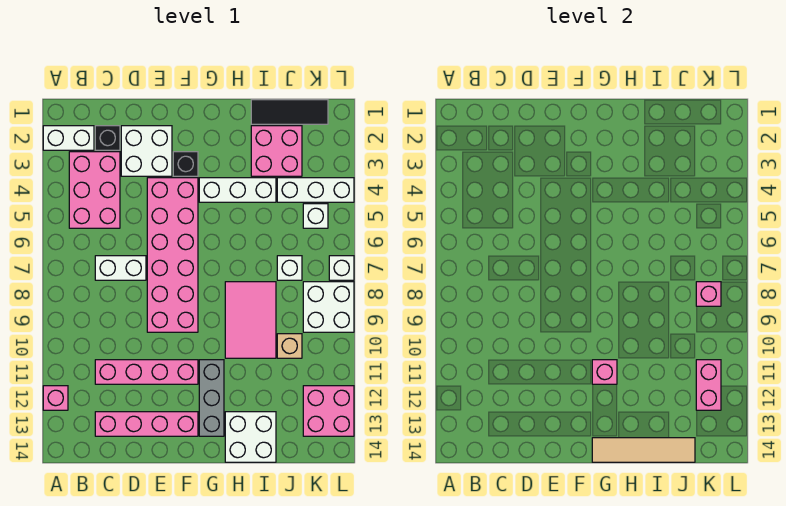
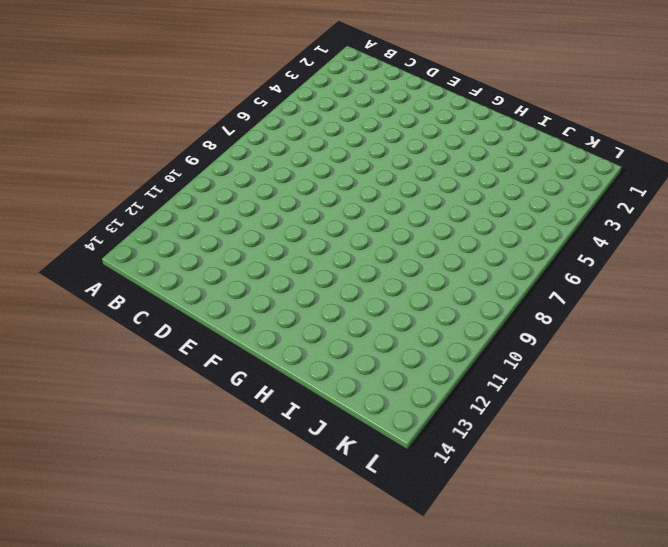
none -> white brick A2:B2 level 1
none -> pink brick A12 level 1
none -> pink brick B3:C5 level 1

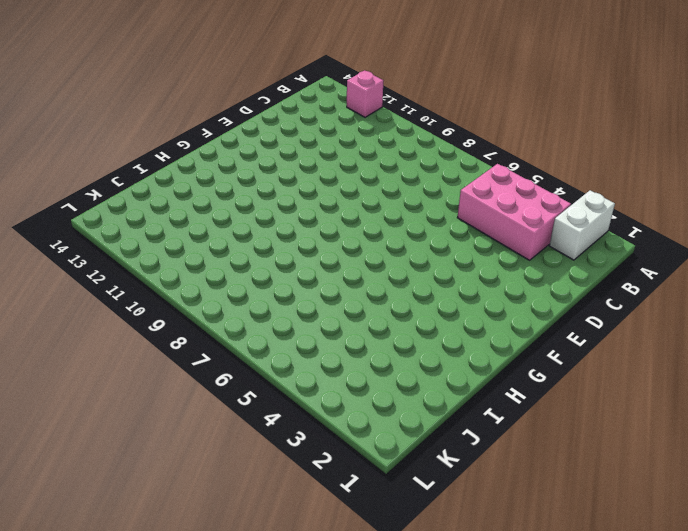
none -> black brick C2 level 1
none -> white brick C7:D7 level 1
none -> pink brick C11:F11 level 1

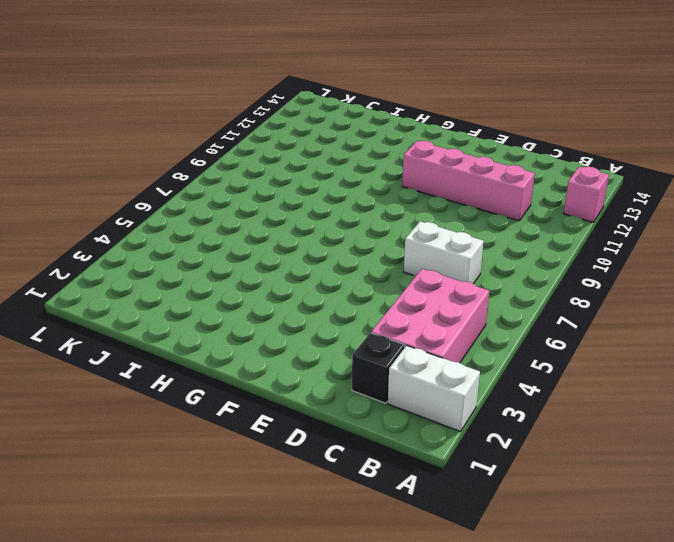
none -> pink brick C13:F13 level 1
none -> white brick D2:E3 level 1
none -> pink brick E4:F9 level 1

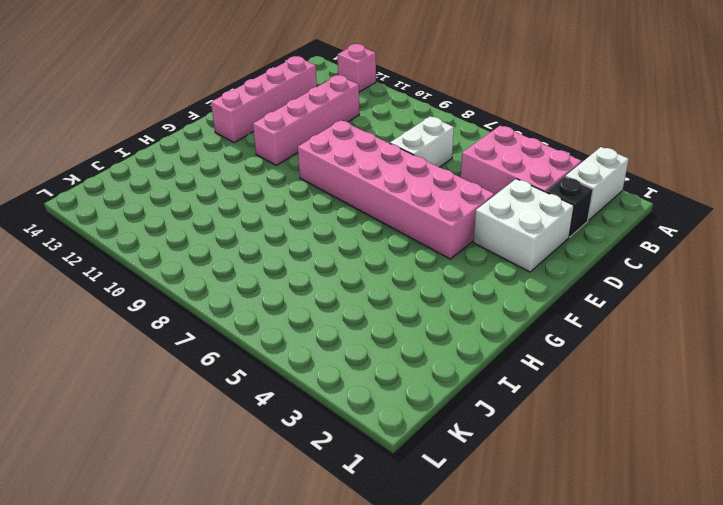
none -> black brick F3 level 1
none -> white brick G4:I4 level 1
none -> grey brick G11:G13 level 1

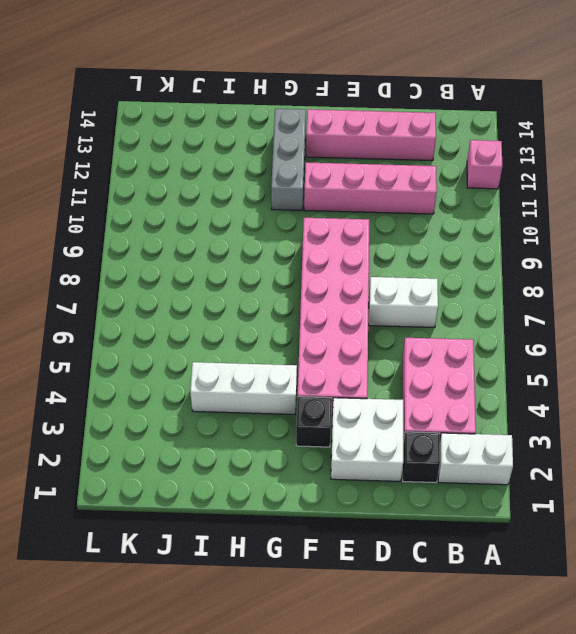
none -> pink tile H8:I10 level 1
none -> white brick H13:I14 level 1
none -> black tile I1:K1 level 1

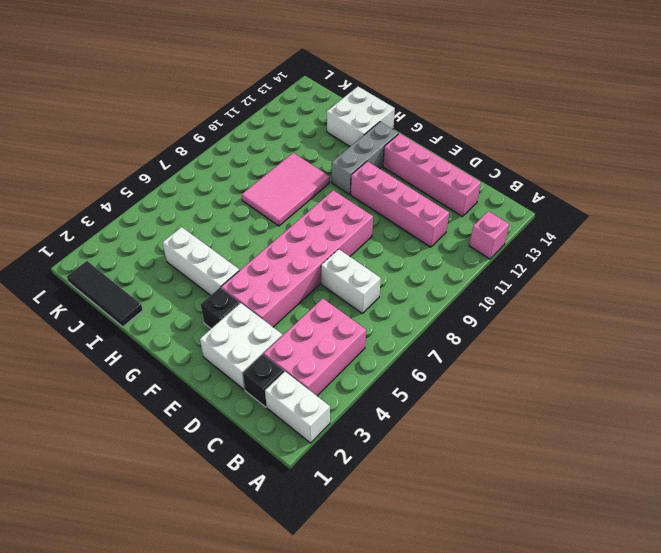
none -> pink brick I2:J3 level 1
none -> white brick J4:L4 level 1
none -> white brick J7 level 1

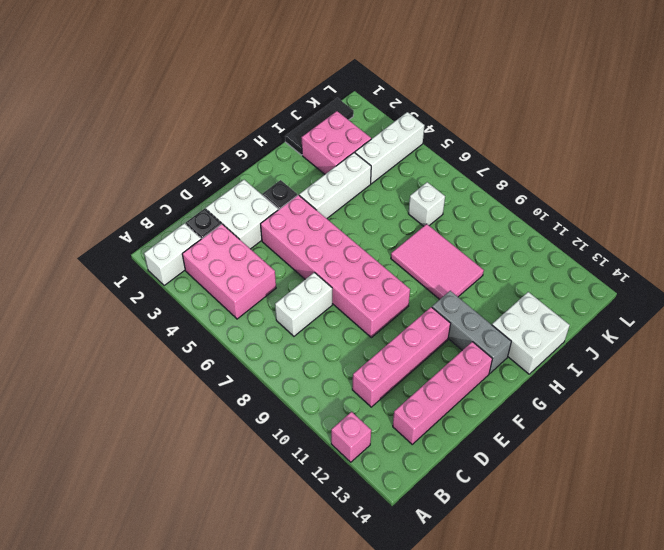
none -> tan brick J10 level 1
none -> white brick K5 level 1
none -> white brick K8:L9 level 1

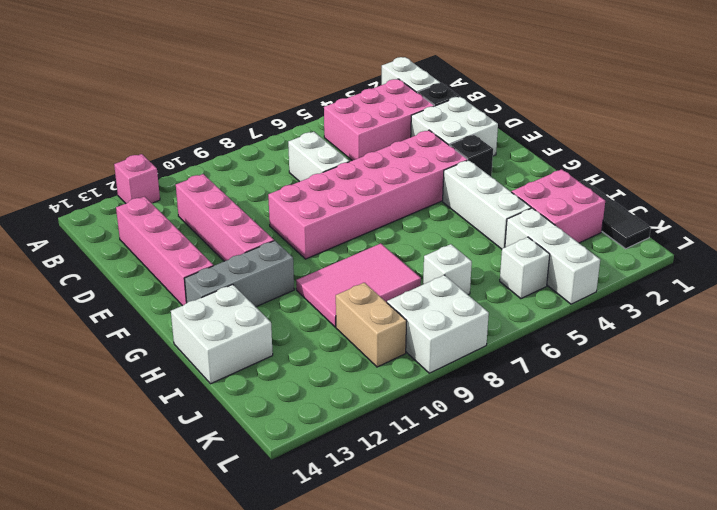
tan brick J10:K10 level 1 -> tan brick J10 level 1
none -> pink brick K12:L13 level 1
none -> white brick L7 level 1
none -> pink brick G11 level 2

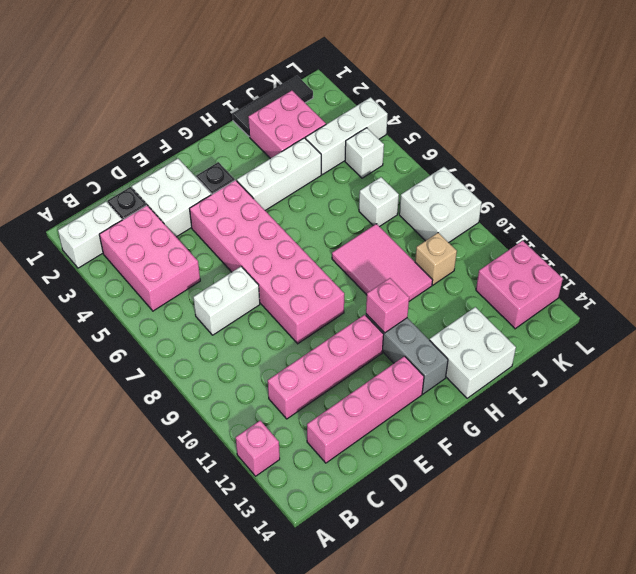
none -> white brick L7 level 1
none -> tan tile G14:J14 level 2
none -> pink brick K8 level 2

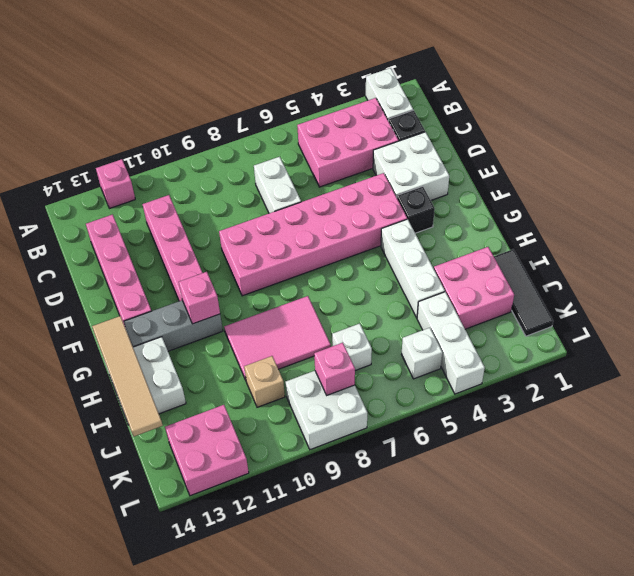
none -> white brick L7 level 1
none -> pink brick K11:K12 level 2

